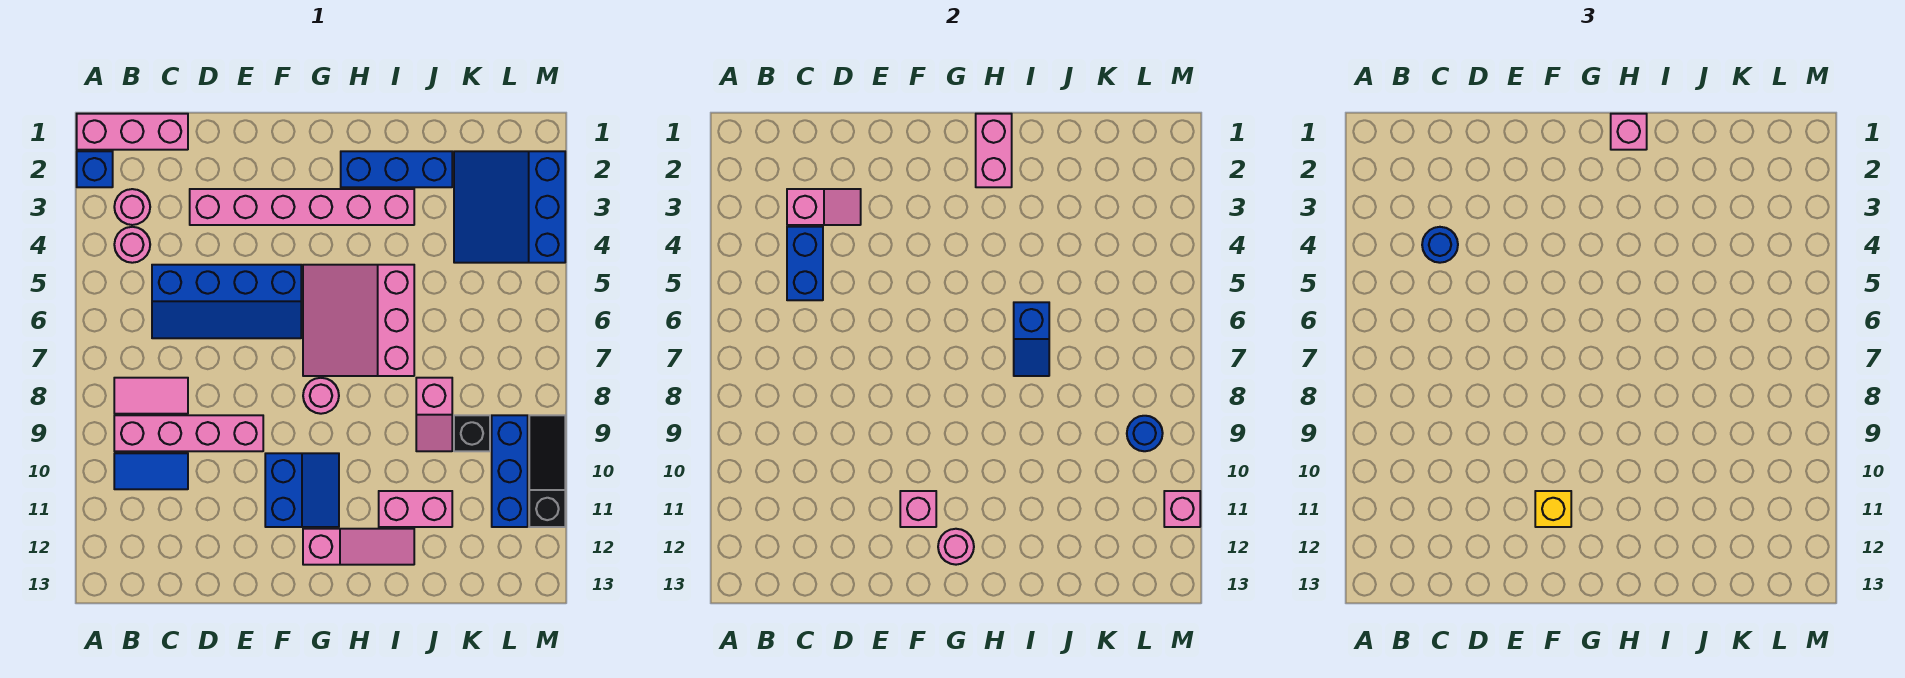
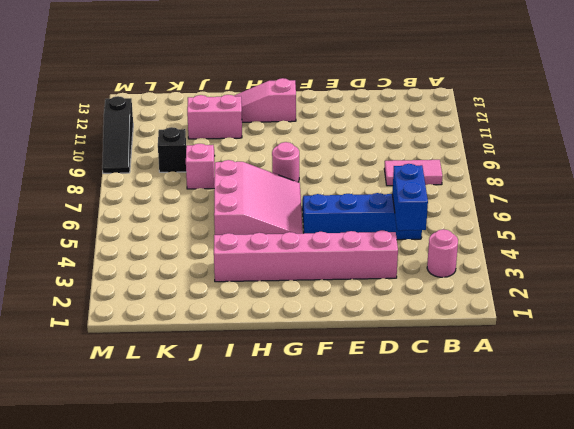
none -> pink brick A1:C1 level 1
none -> blue brick A2 level 1
none -> pink round brick B4 level 1
none -> pink brick B9:E9 level 1

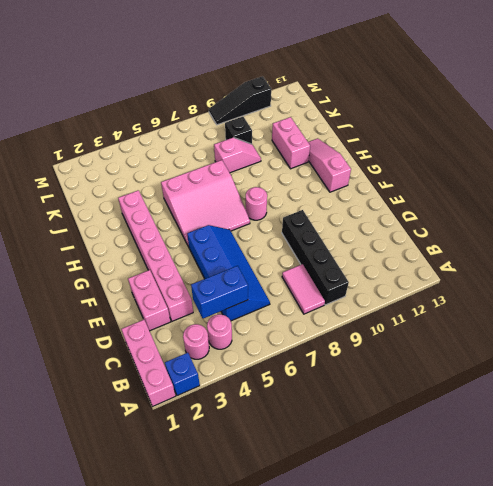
black brick B9:E9 level 1 -> pink brick B9:E9 level 1
pink brick D2:E2 level 1 -> pink brick H1:H2 level 2
none -> blue tile B10:C10 level 1
none -> blue slope F10:G11 level 1 top F
none -> blue brick H2:J2 level 1
none -> blue slope K2:M4 level 1 top M

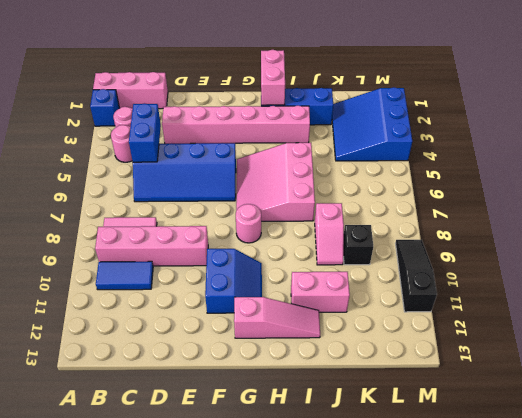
none -> blue brick L9:L11 level 1
none -> pink slope C3:D3 level 2 top C
none -> pink brick F11 level 2
none -> pink round brick G12 level 2

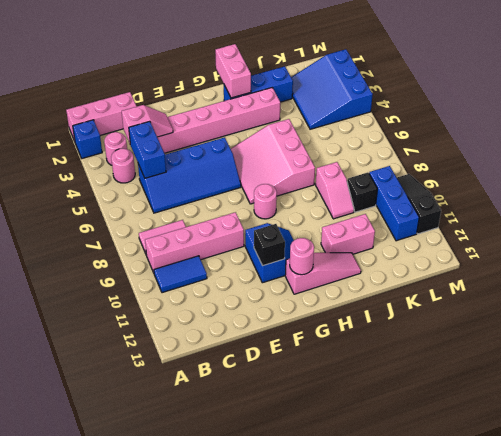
black brick F11 level 2 -> pink brick F11 level 2
none -> blue slope I6:I7 level 2 top 6
none -> blue round brick L9 level 2
none -> pink brick M11 level 2
none -> blue round brick C4 level 3

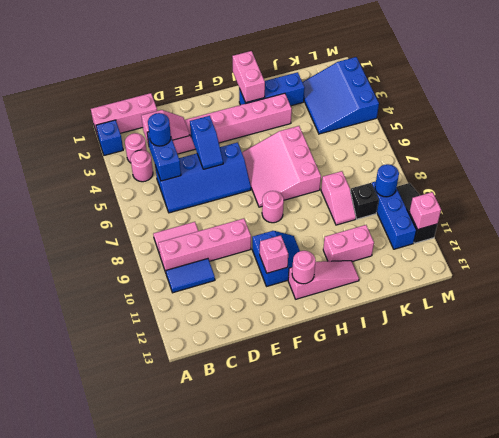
blue slope E4:E5 level 2 top 4 -> blue slope I6:I7 level 2 top 6
none -> yellow brick F11 level 3
none -> pink brick H1 level 3

